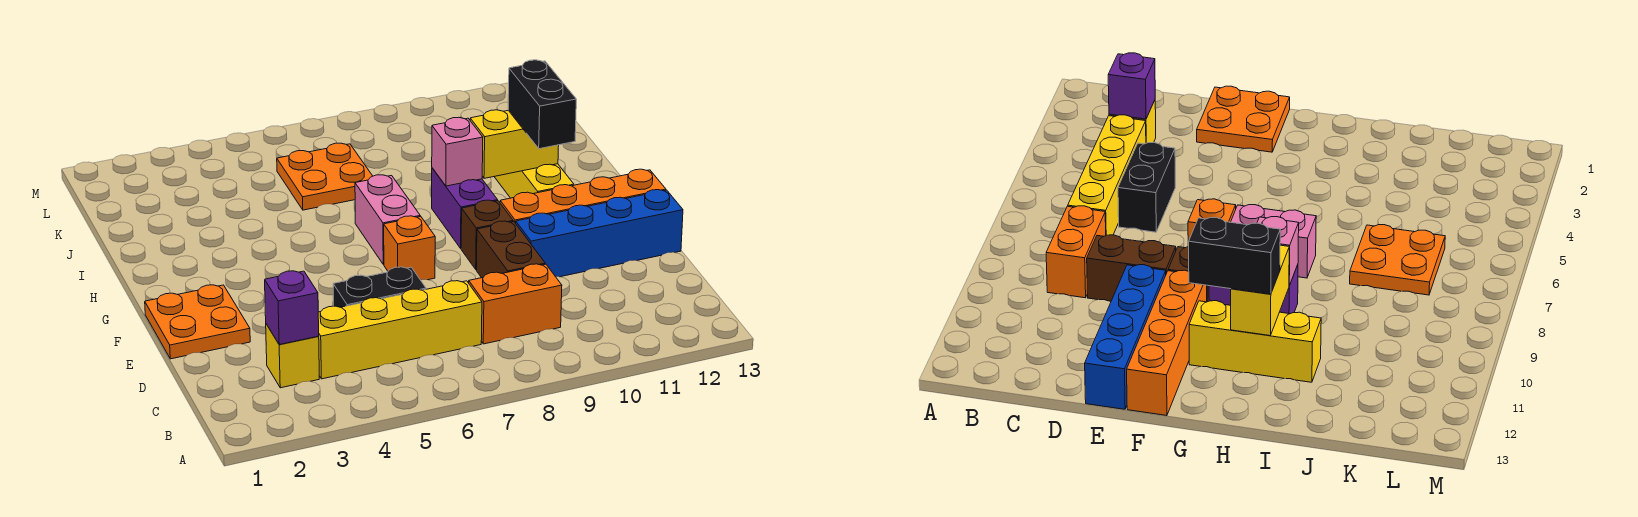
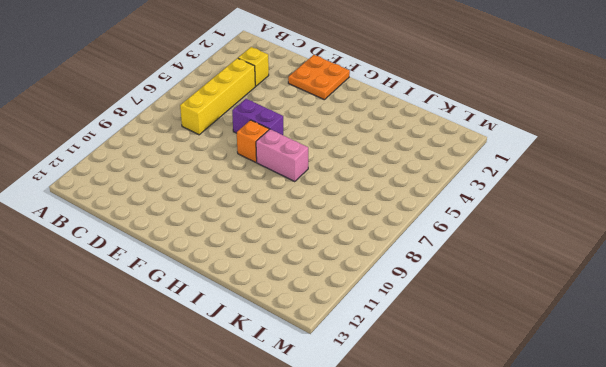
purple brick E6:F6 level 1 -> purple brick G9:H9 level 1
none -> orange brick C8:C9 level 1
none -> black brick D5:D6 level 1
none -> brown brick D9:E9 level 1

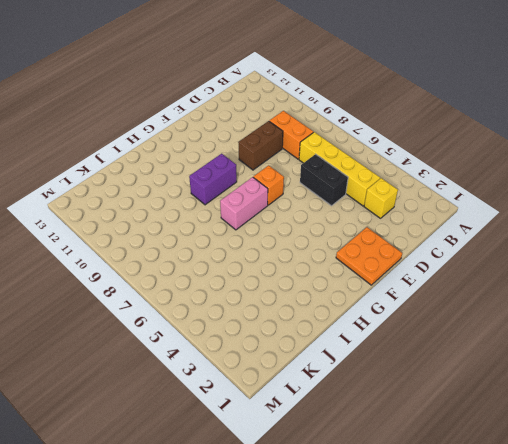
none -> blue brick E10:E13 level 1
none -> brown brick F9 level 1
none -> orange brick F10:F13 level 1

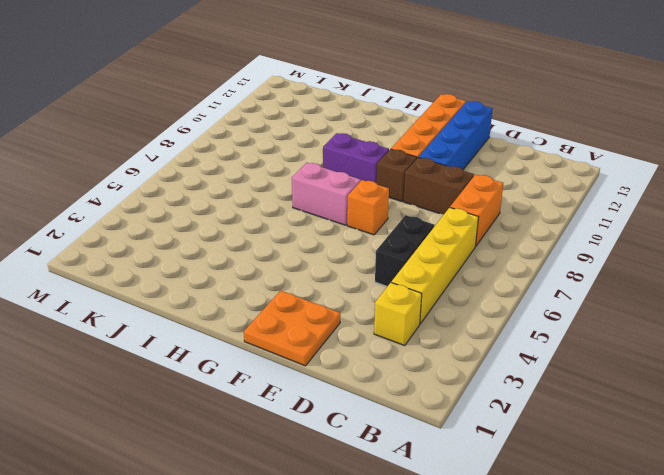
none -> yellow brick G11:I11 level 1
none -> orange plate J6:K7 level 1
none -> purple brick C3 level 2

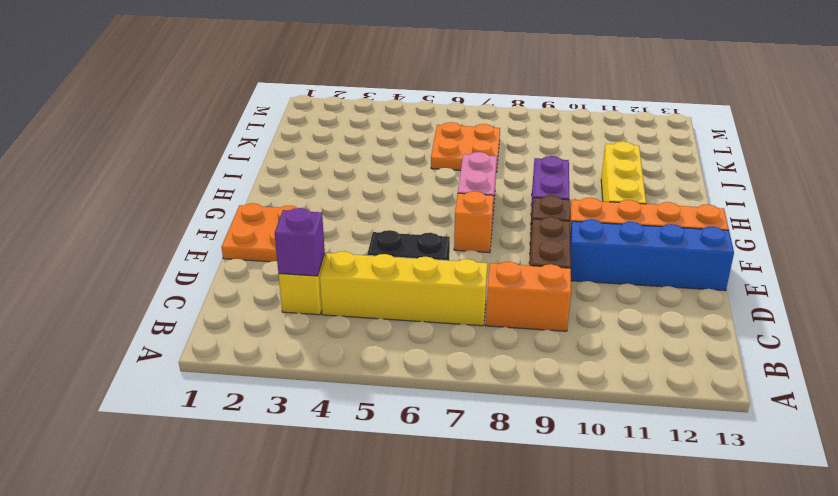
none -> pink brick H9 level 2
none -> yellow brick H10:H11 level 2
none -> black brick G11:H11 level 3

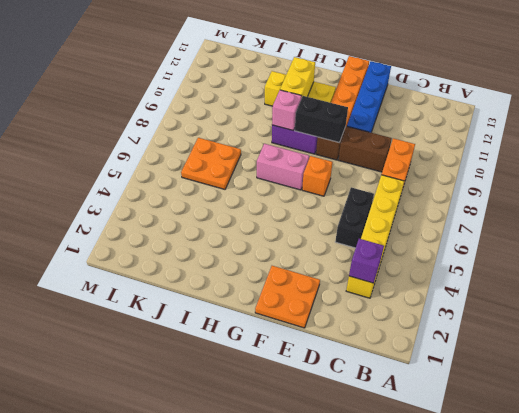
black brick F9:G9 level 2 -> black brick G11:H11 level 3

